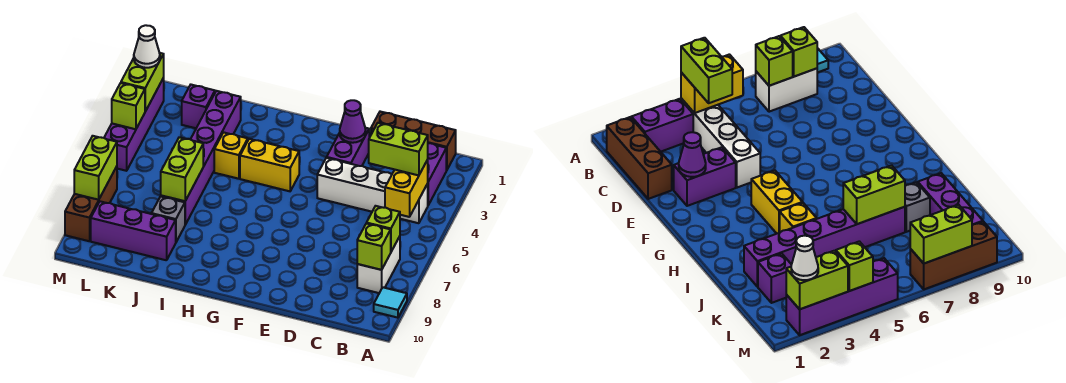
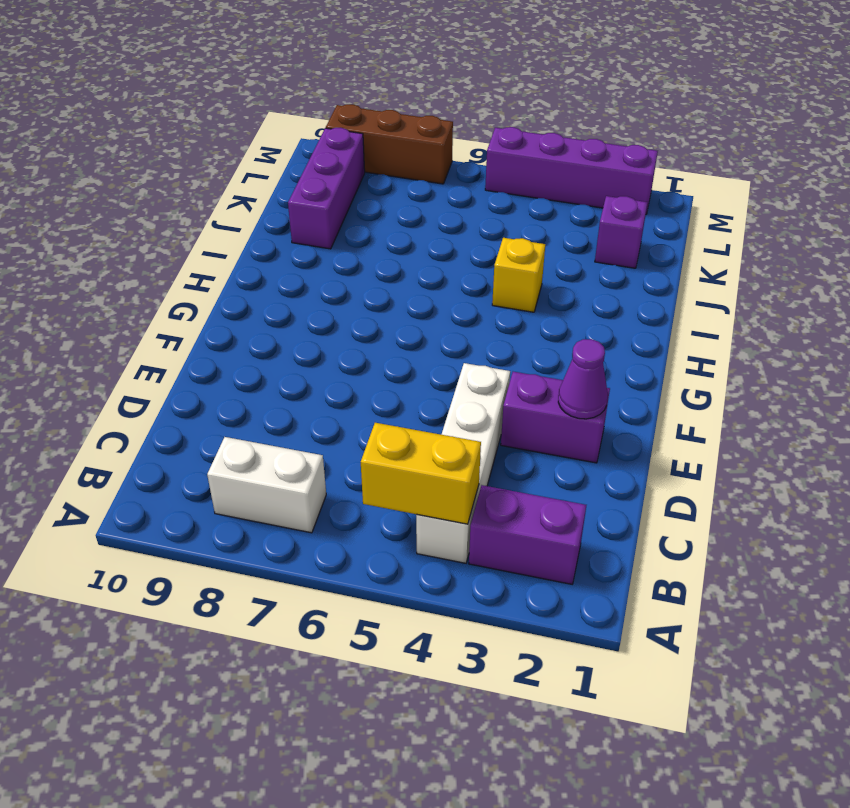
none -> cyan tile A9 level 1
none -> brown brick B1:D1 level 1
none -> yellow brick G4:H4 level 1

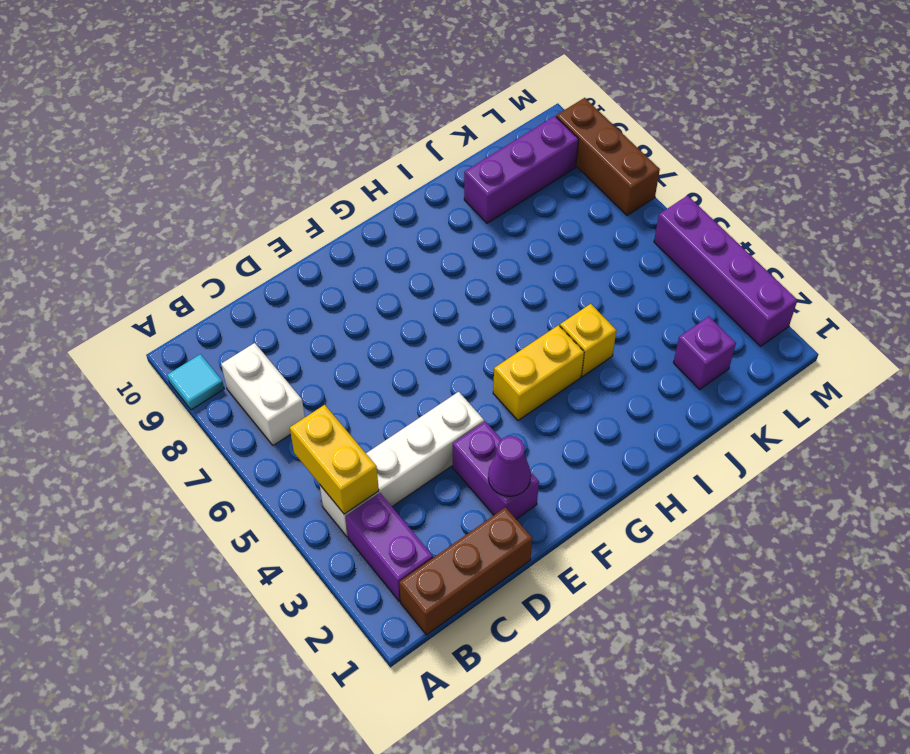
none -> purple brick J2:J7 level 1
none -> grey brick J8 level 1
none -> lime brick B7 level 2

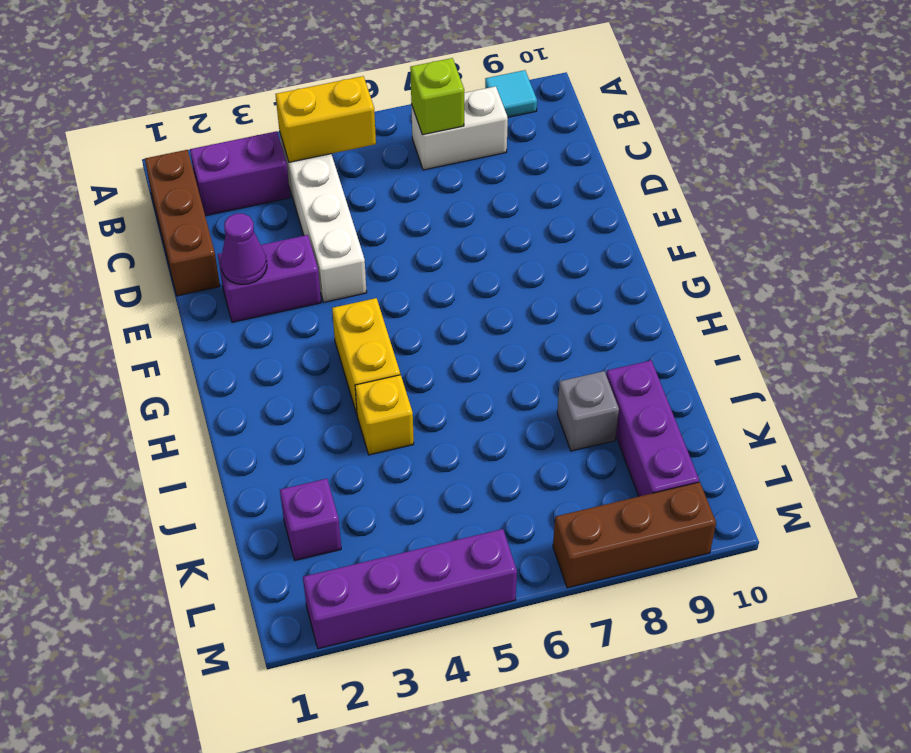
none -> purple brick J2:J7 level 1
none -> lime brick B8 level 2
none -> lime brick J6:J7 level 2

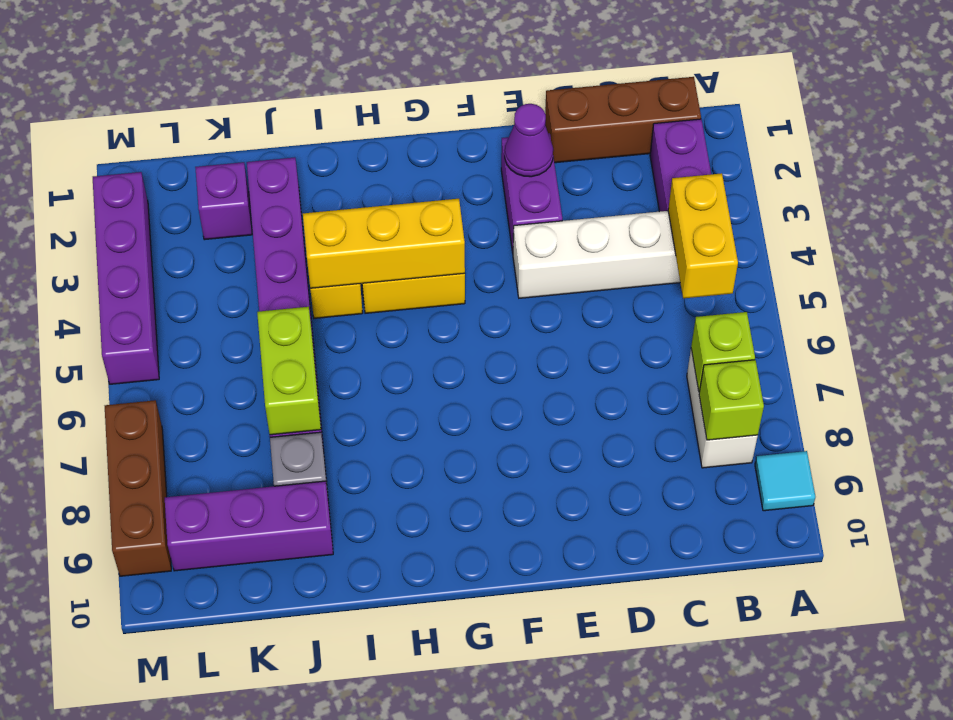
yellow brick G4:I4 level 2 -> none
none -> lime brick M2:M3 level 2
none -> lime brick M4 level 2
none -> lime brick M7:M8 level 2

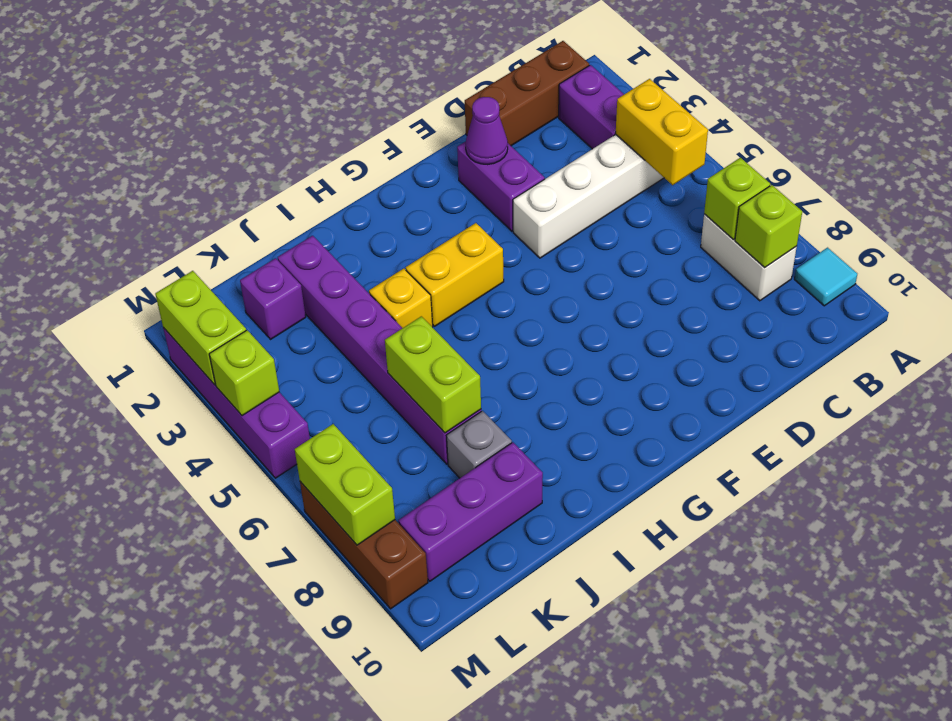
none -> lime brick B4:C4 level 3
none -> white cone M2 level 3

